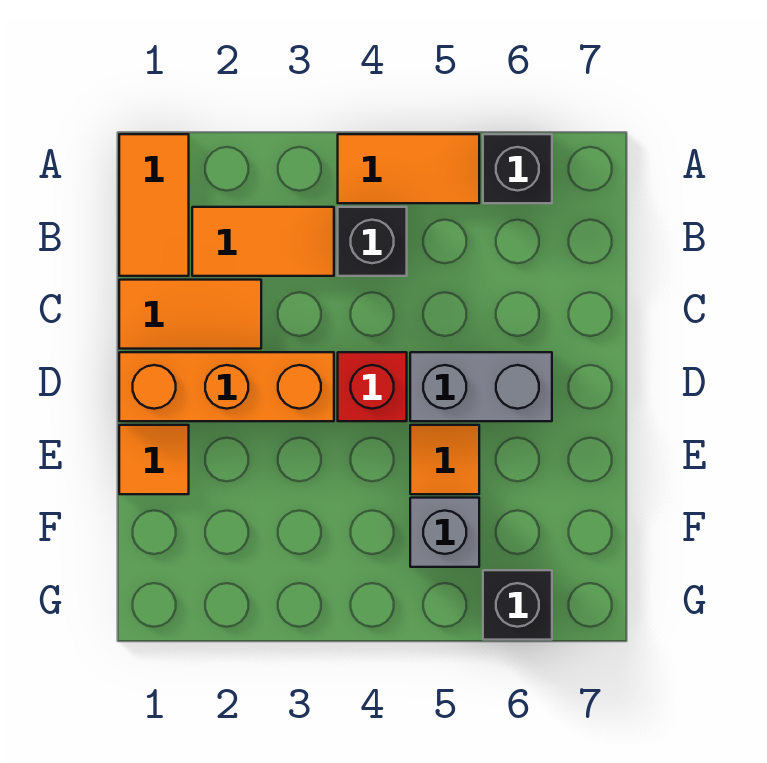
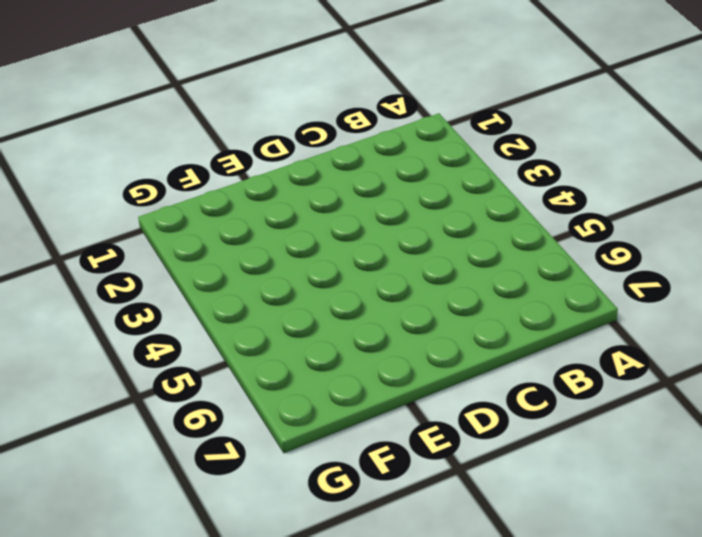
none -> orange tile A1:B1 level 1
none -> orange tile A4:A5 level 1
none -> black brick A6 level 1

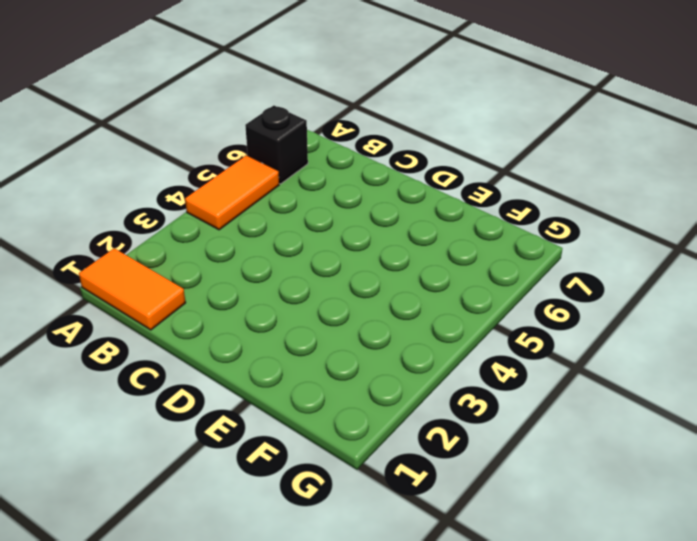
none -> orange tile B2:B3 level 1
none -> black brick B4 level 1
none -> orange tile C1:C2 level 1

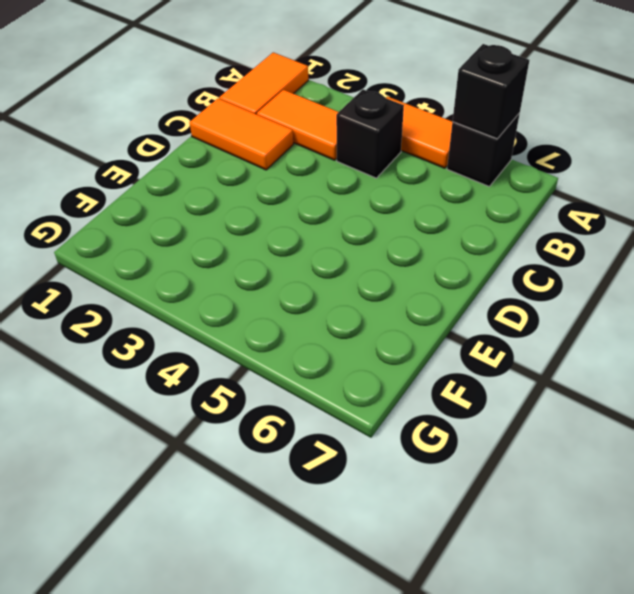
black brick A6 level 2 -> black brick G6 level 1
none -> orange brick D1:D3 level 1
none -> red brick D4 level 1
none -> grey brick D5:D6 level 1

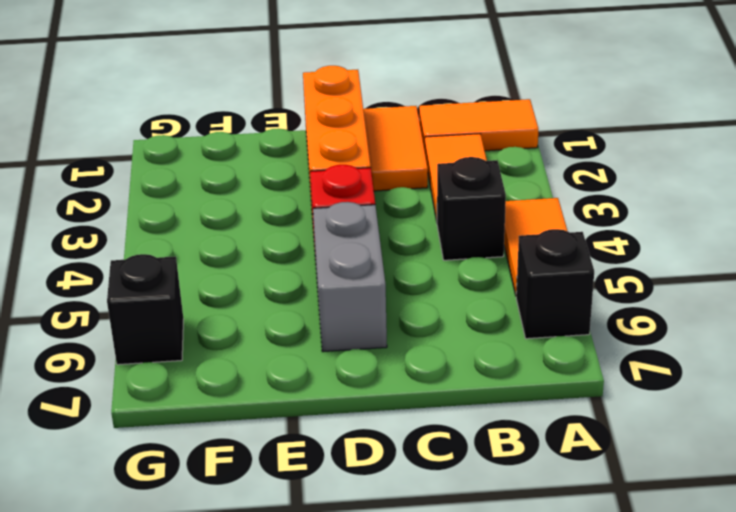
none -> orange tile E1 level 1
none -> orange tile E5 level 1
none -> grey brick F5 level 1

